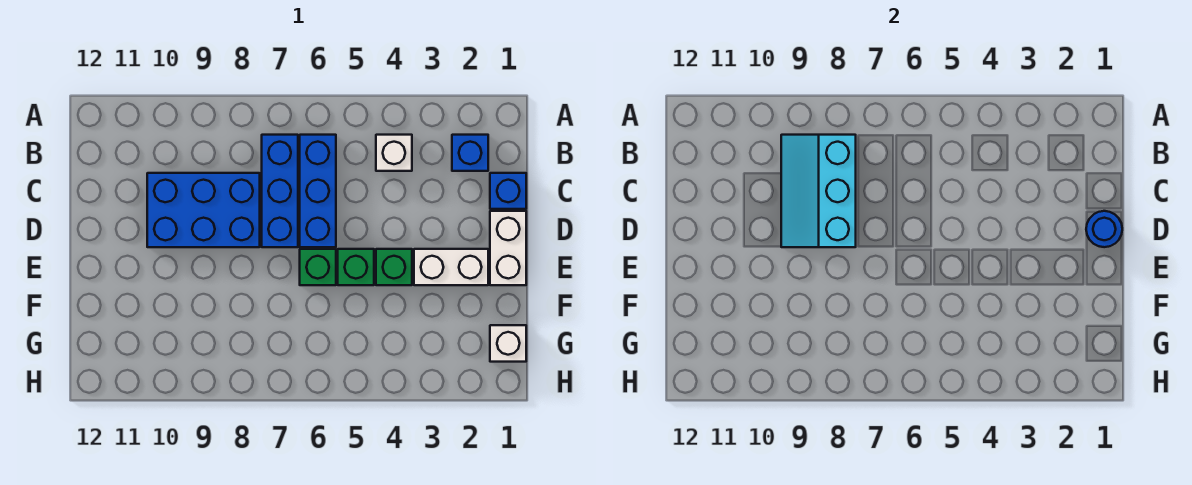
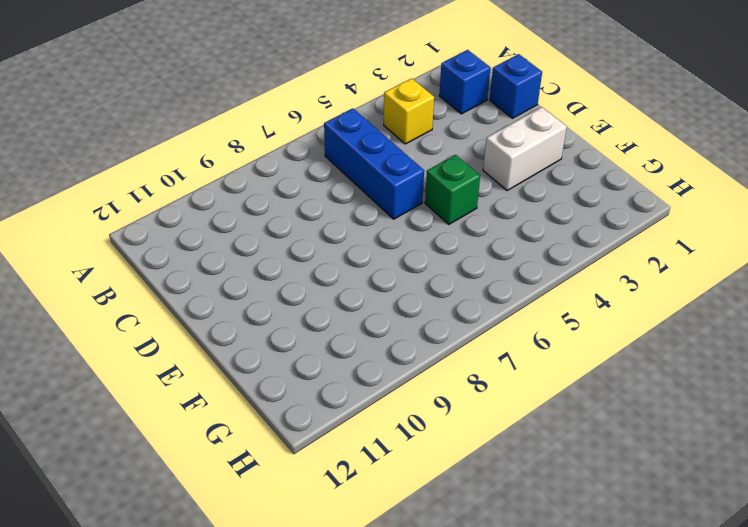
yellow brick B4 level 1 -> white brick B4 level 1
none -> blue brick B7:D7 level 1
none -> blue brick C8:D10 level 1
none -> white brick D1:E1 level 1

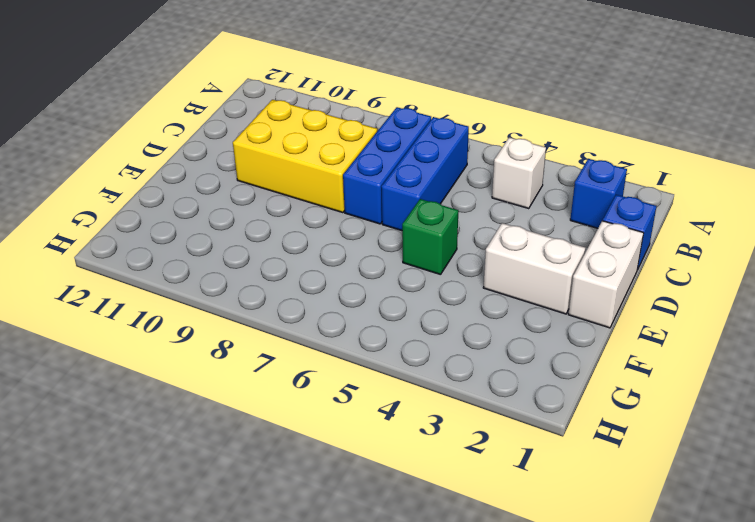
yellow brick C8:D10 level 1 -> blue brick C8:D10 level 1
none -> green brick E4 level 1
none -> green brick E6 level 1
none -> white brick G1 level 1

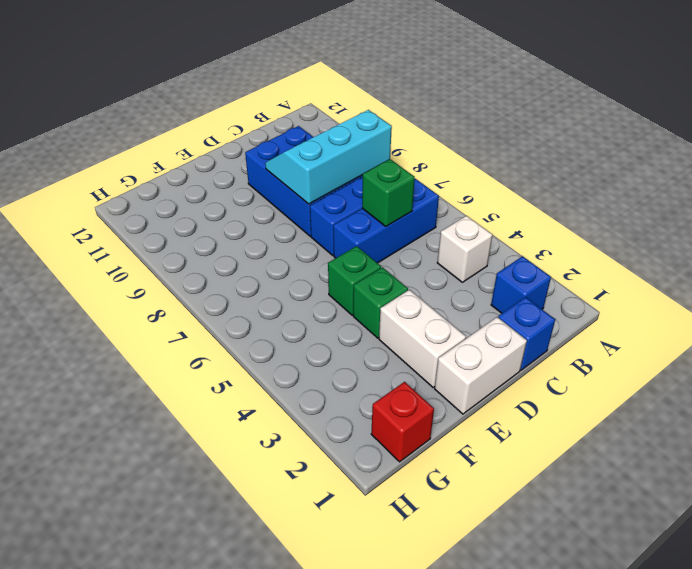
green brick C6 level 2 -> green brick E6 level 1
red brick G1 level 1 -> white brick G1 level 1
none -> blue round brick D1 level 2

